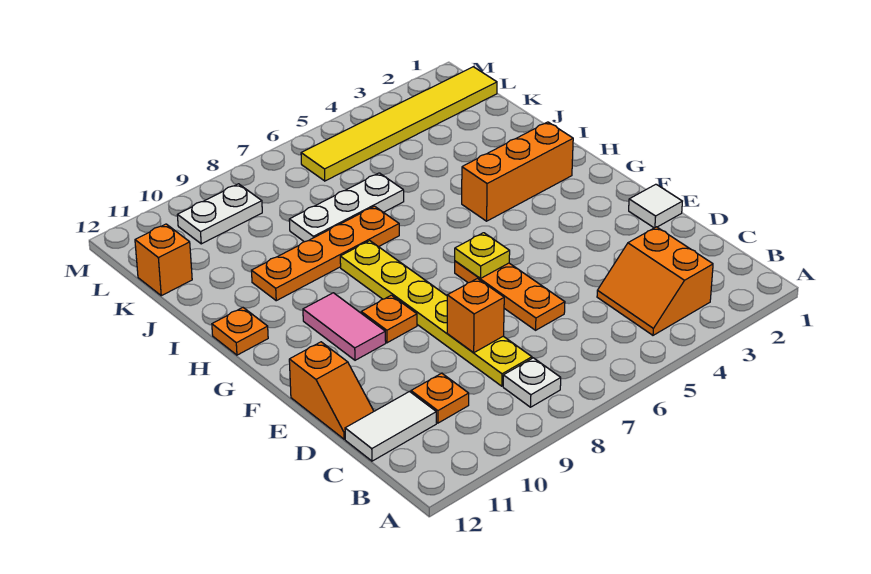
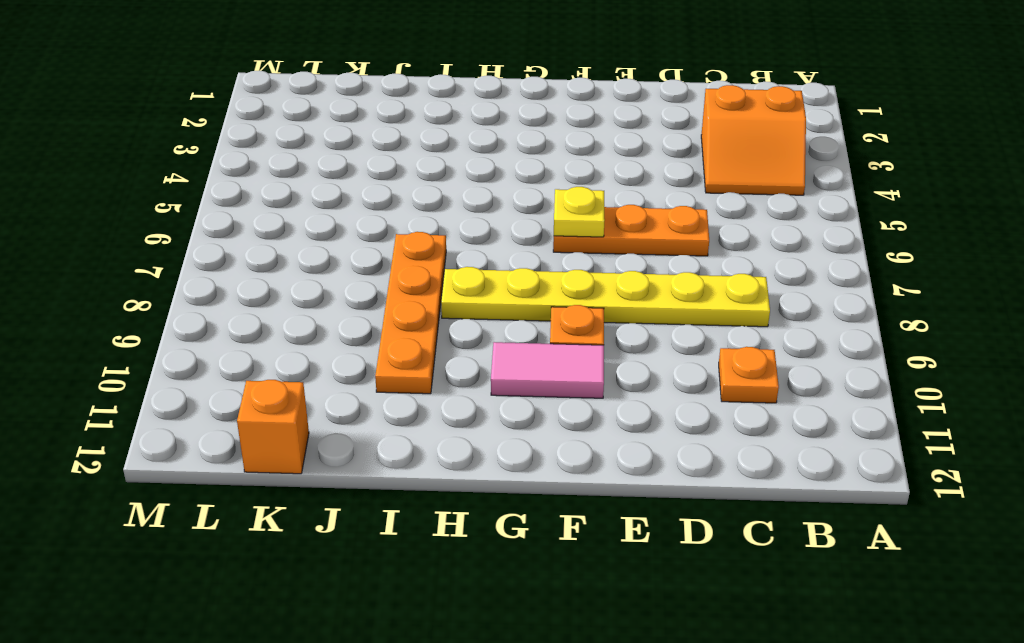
none -> white plate B8 level 1
none -> white tile C11:C12 level 1
none -> orange slope D12:E12 level 1 top E

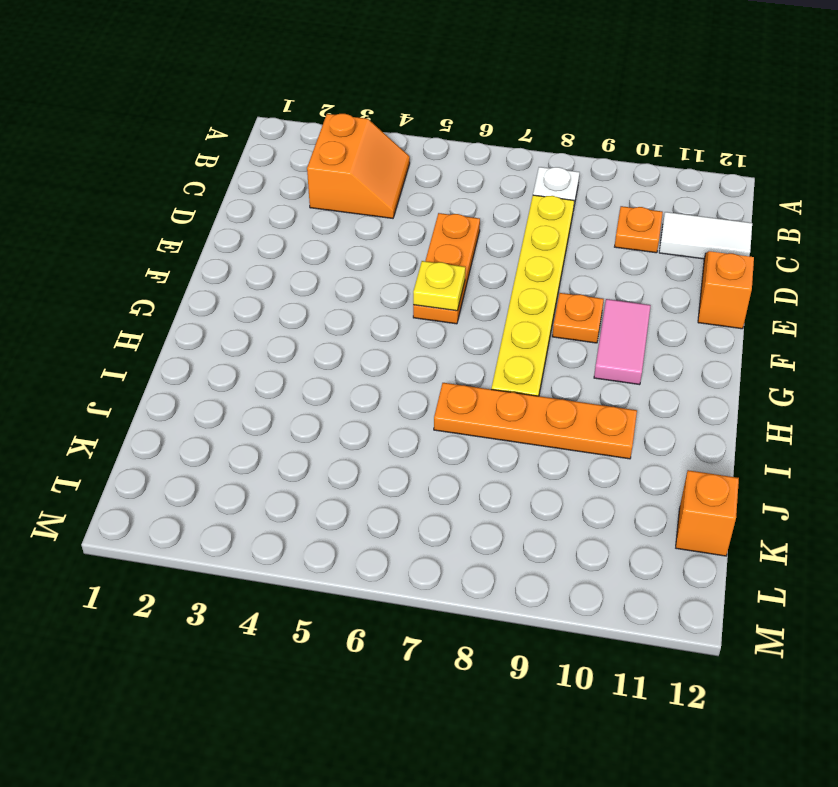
none -> white tile E1 level 1
none -> orange brick H2:H4 level 1
none -> orange plate H12 level 1

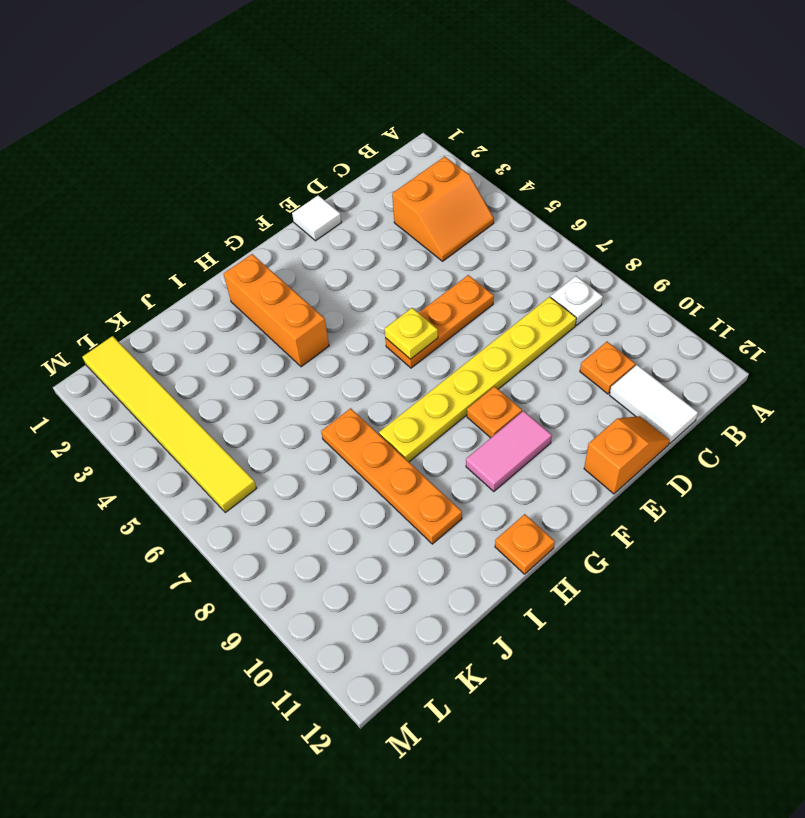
none -> white plate J6:J8 level 1
none -> orange brick K12 level 1
none -> white plate L9:L10 level 1

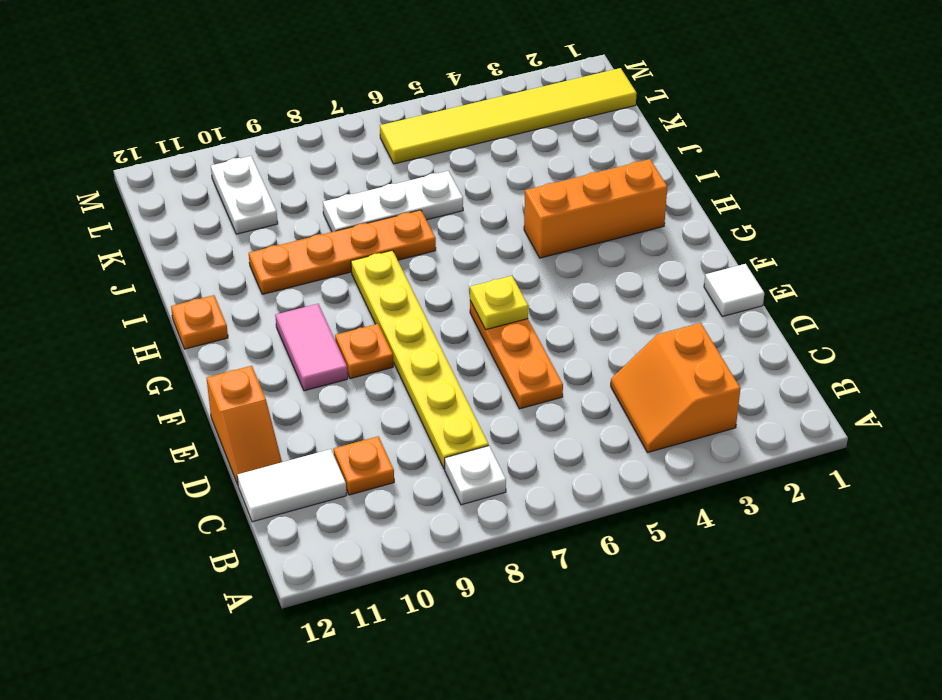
white plate K10:L10 level 1 -> white plate L9:L10 level 1
none -> orange brick K12 level 1
none -> orange brick D8 level 2

